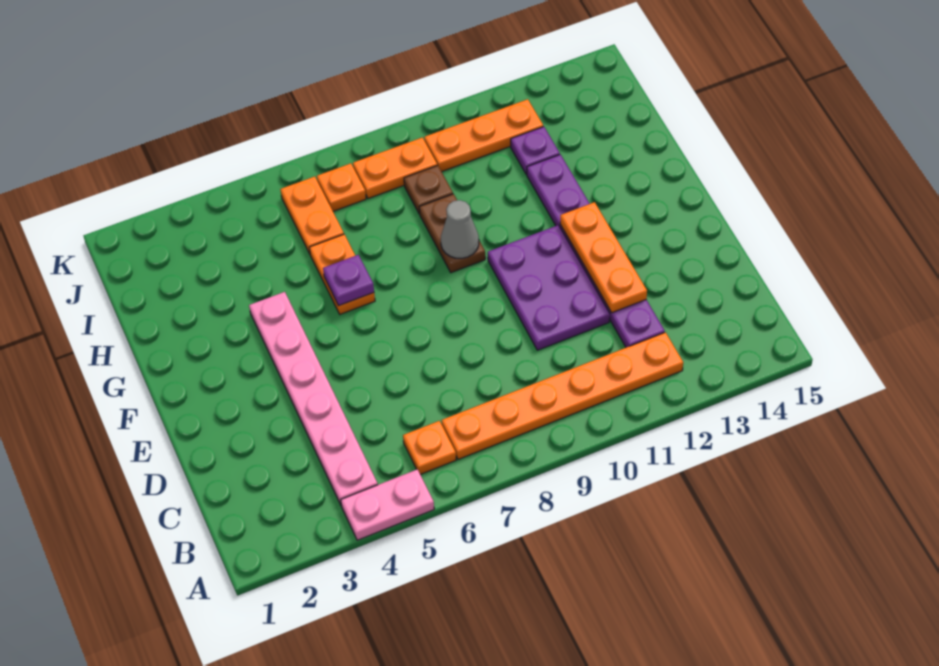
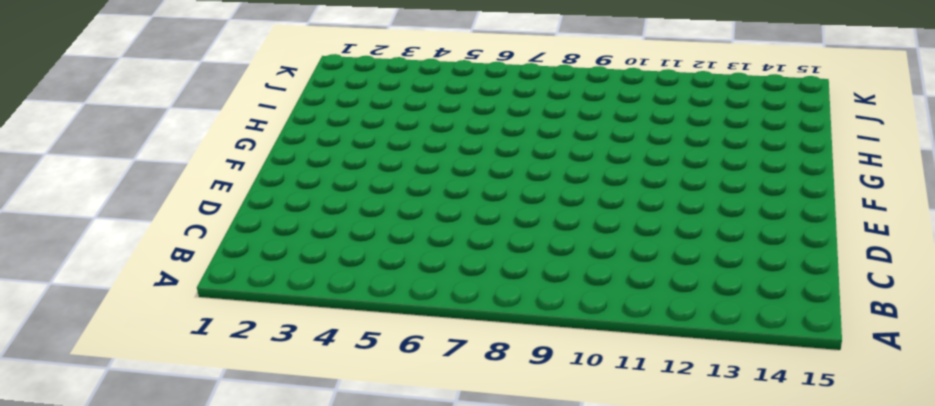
none -> pink plate A4:A5 level 1
none -> pink plate B4:G4 level 1
none -> orange plate B6 level 1

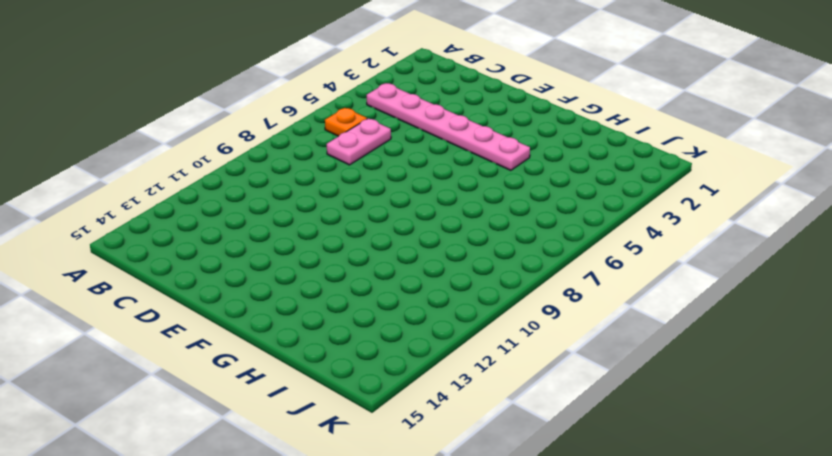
pink plate C6:C7 level 1 -> pink plate A4:A5 level 1
none -> orange plate B7:B12 level 1
none -> purple plate C12:H12 level 1
none -> purple plate D10:F11 level 1

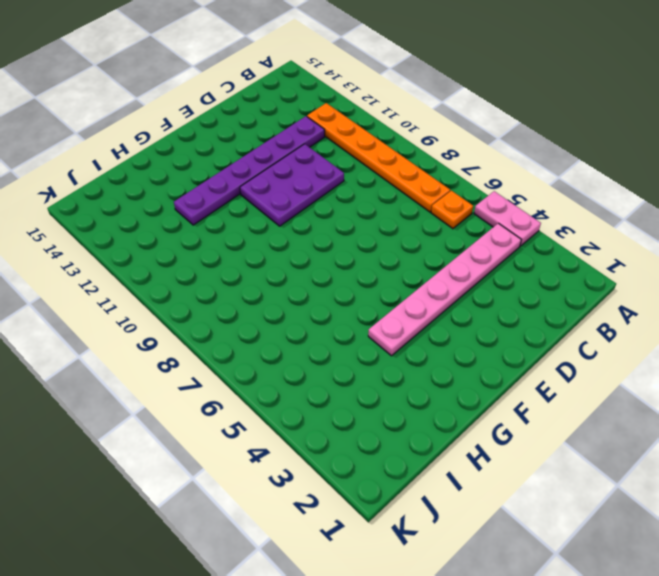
none -> orange plate G6:H6 level 1
none -> brown plate G9:H9 level 1
none -> orange plate I6:J6 level 1

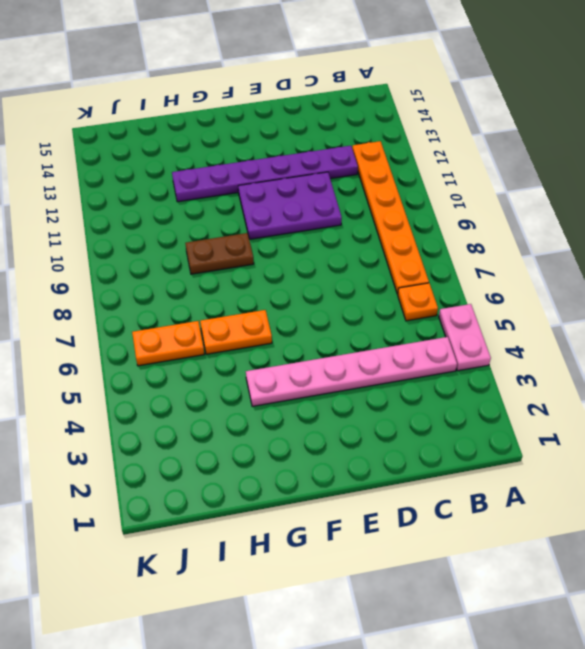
none -> brown plate I9 level 1
none -> purple plate I12 level 1
none -> orange plate J7 level 1

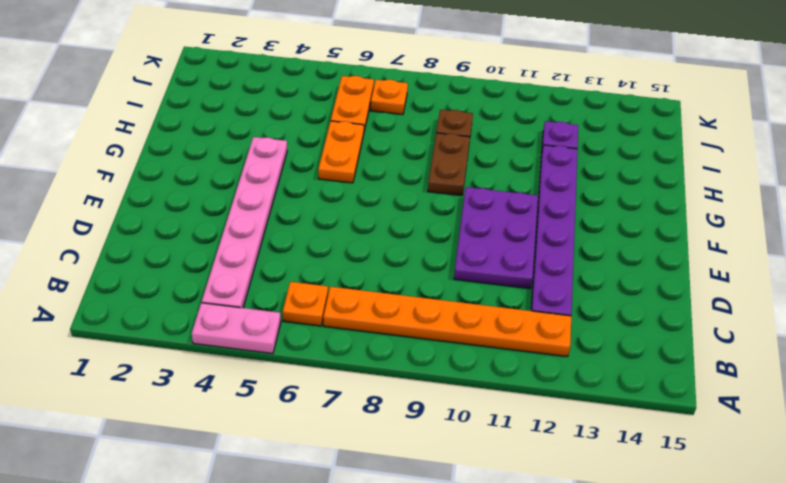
none -> orange plate J8:J9 level 1
none -> orange plate J10:J12 level 1
none -> orange plate D12:F12 level 2

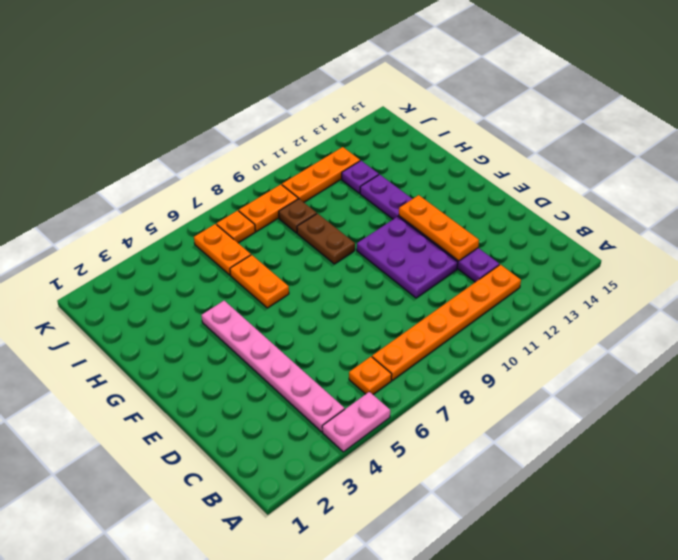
none -> purple plate G6 level 2
none -> grey cone G9 level 2

